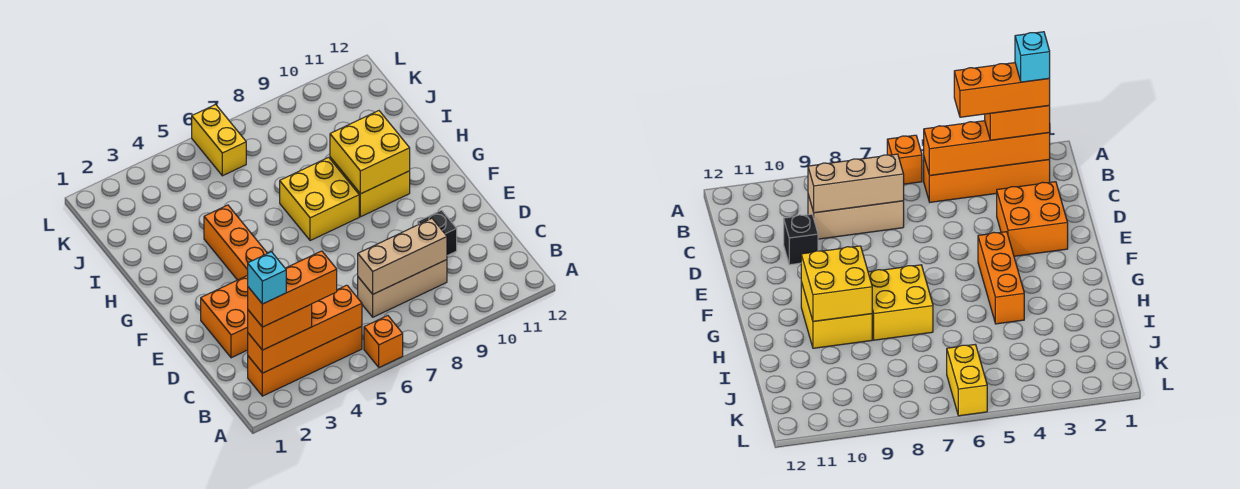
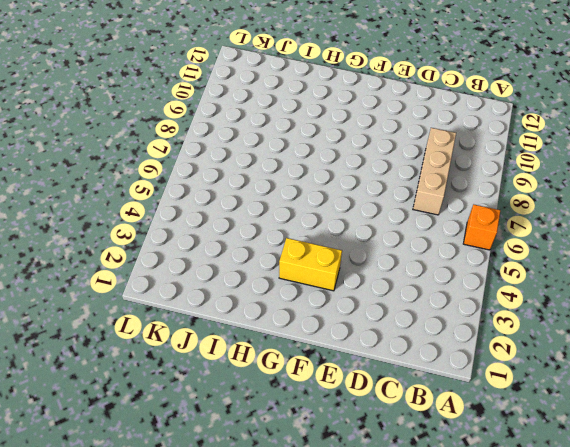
yellow brick F3:G3 level 1 -> yellow brick K6:L6 level 1
none -> orange brick B2:B5 level 1
none -> orange brick D2:E3 level 1
none -> black brick D10 level 1

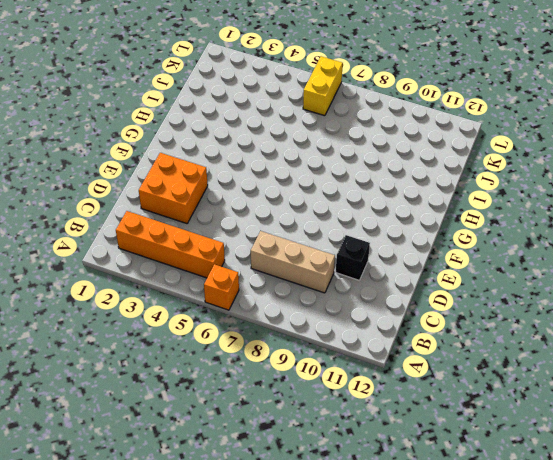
none -> orange brick F4:H4 level 1
none -> yellow brick G7:H8 level 1
none -> yellow brick G9:H10 level 1

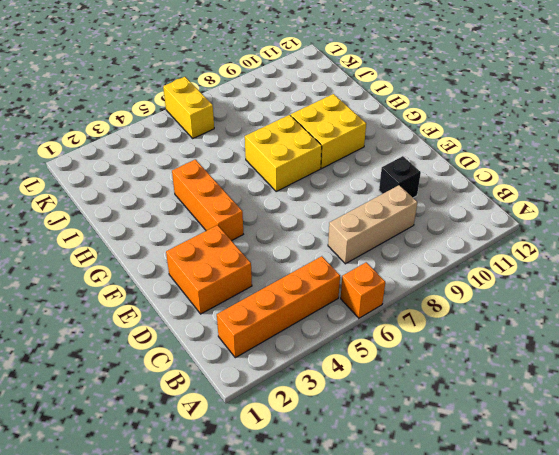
none -> orange brick B2:B5 level 2
none -> tan brick C7:C9 level 2
none -> yellow brick G9:H10 level 2

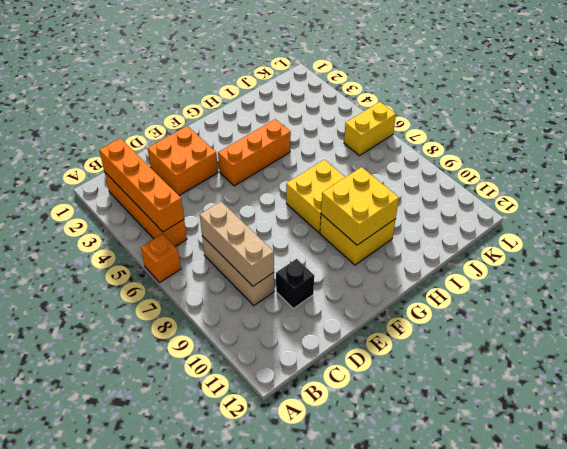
none -> orange brick B2:B3 level 3
none -> orange brick B2:B4 level 4
none -> cyan brick B2 level 5

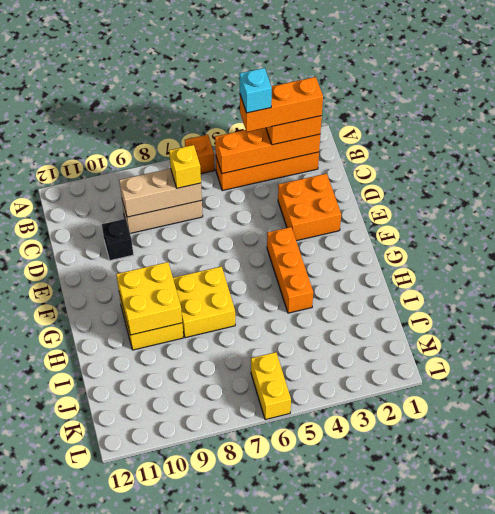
cyan brick B4 level 5 -> cyan brick B2 level 5
yellow brick C7 level 3 -> none

